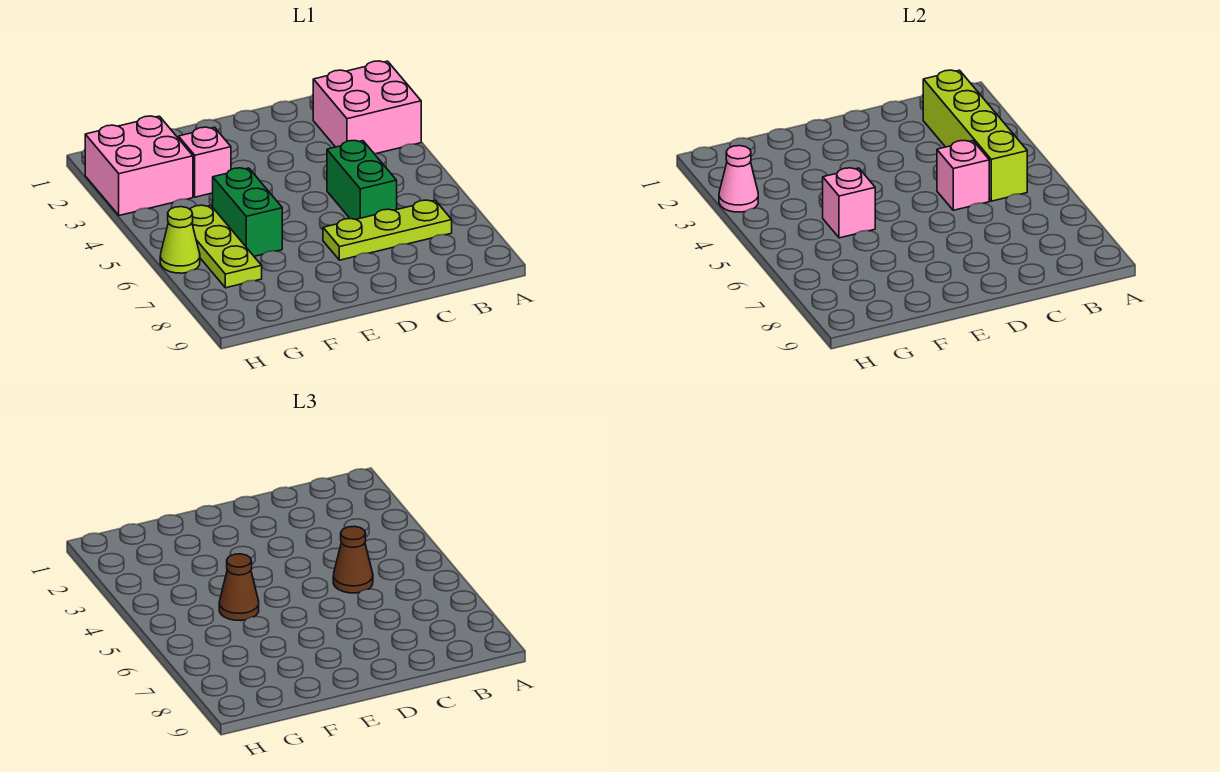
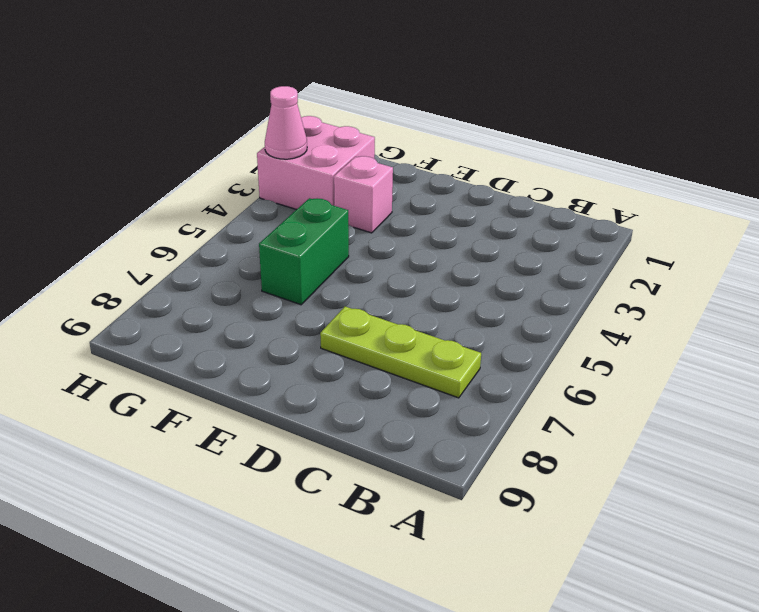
none -> pink brick A2:B3 level 1
none -> green brick C5:C6 level 1
none -> lime plate G5:G7 level 1

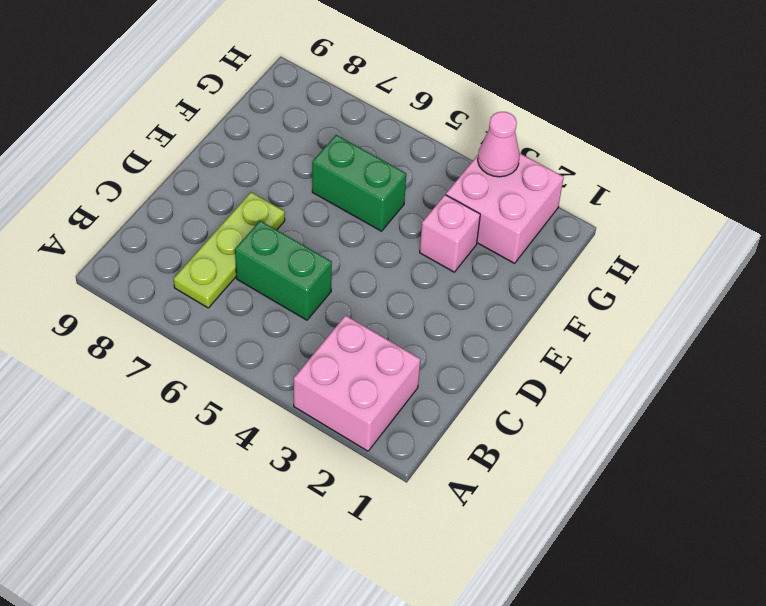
none -> lime plate G5:G7 level 1
none -> lime cone H6 level 1
none -> lime brick B2:B5 level 2

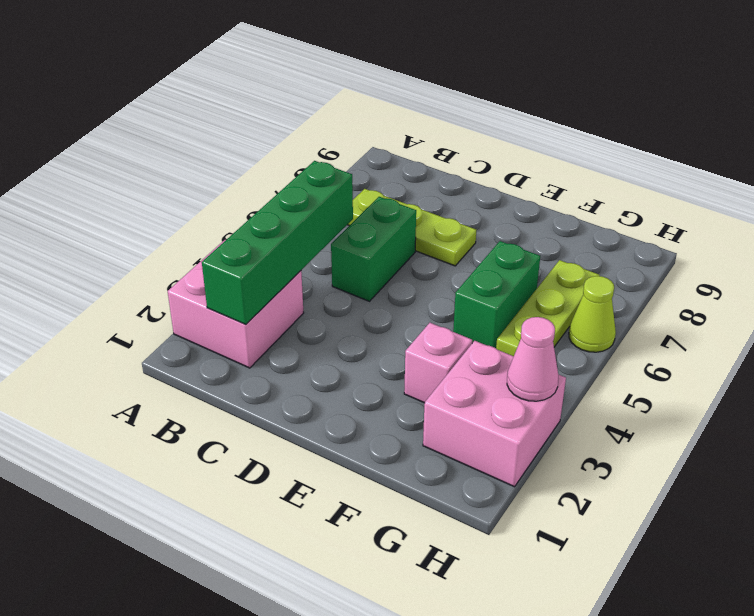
green brick B2:B5 level 2 -> lime brick B2:B5 level 2
none -> pink brick C5 level 2
none -> pink brick F5 level 2
none -> brown cone C5 level 3

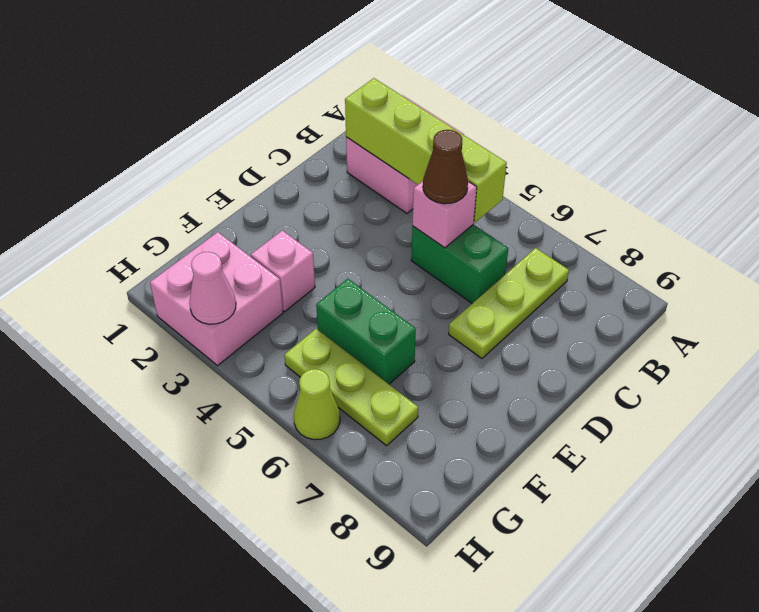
none -> pink brick F5 level 2
none -> brown cone F5 level 3

